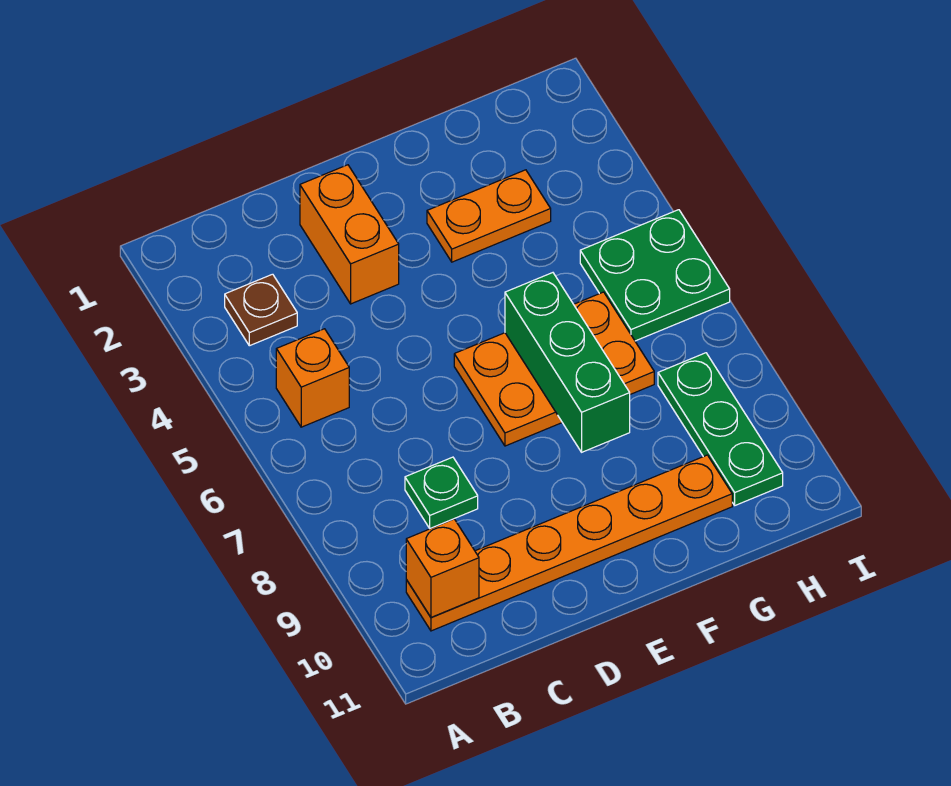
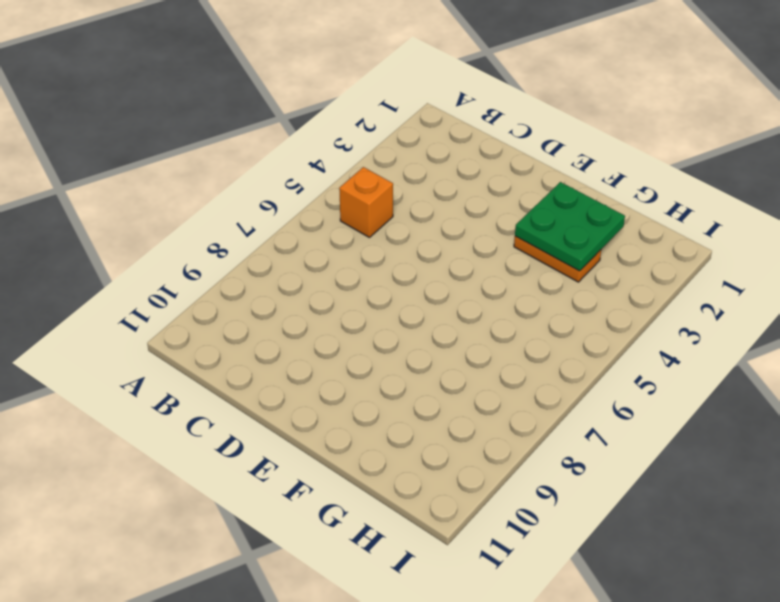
green plate F2:G3 level 2 -> green plate H5:I6 level 1
none -> brown plate B3 level 1
none -> orange plate B10:G10 level 1

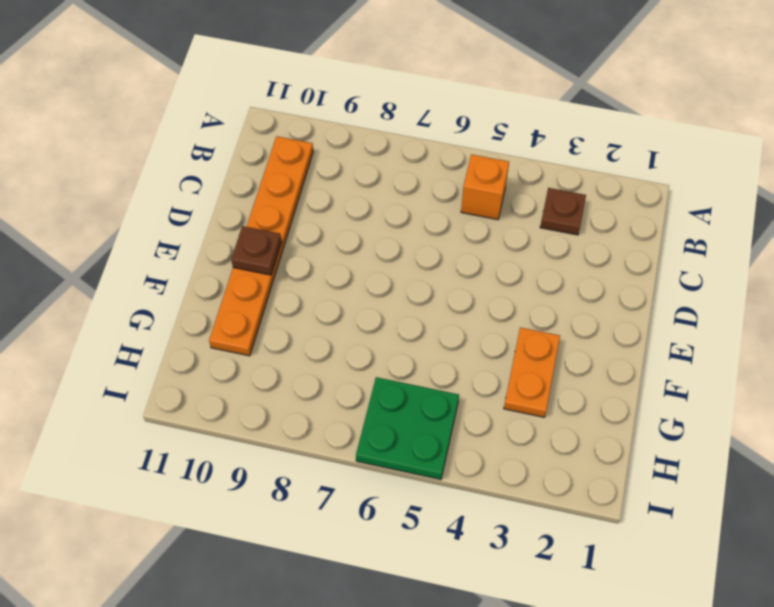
brown plate E10 level 2 -> none
none -> green plate C8 level 1
none -> orange brick D2:D3 level 1

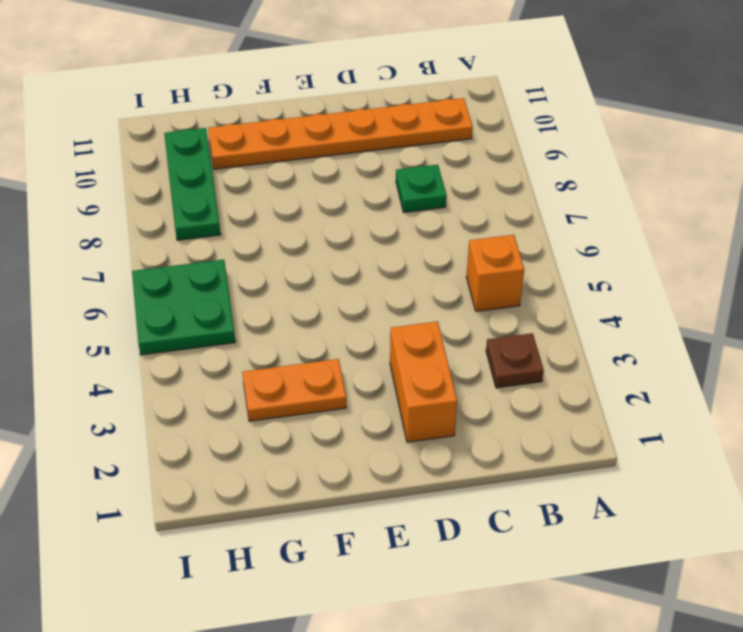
none -> orange plate E6:G7 level 1
none -> orange brick B10 level 2

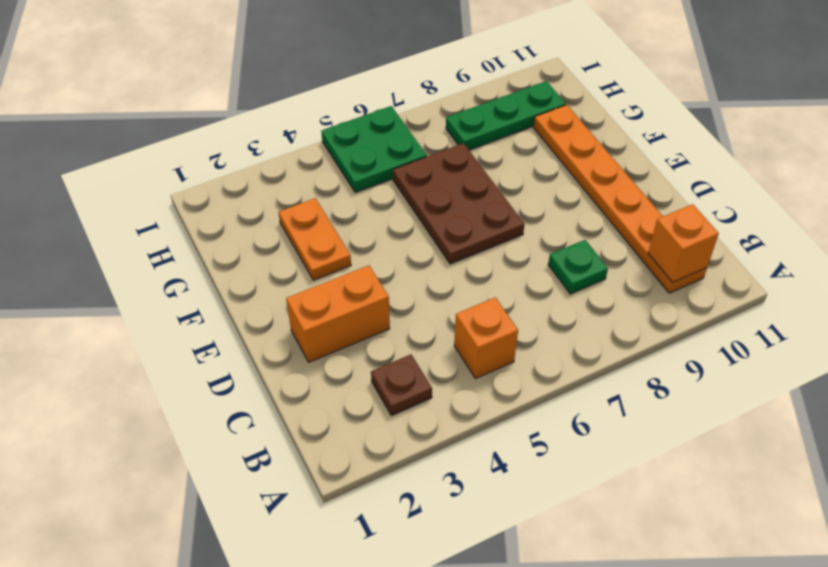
brown plate E6:G7 level 1 -> orange plate E6:G7 level 1
none -> green brick F6:F8 level 2

